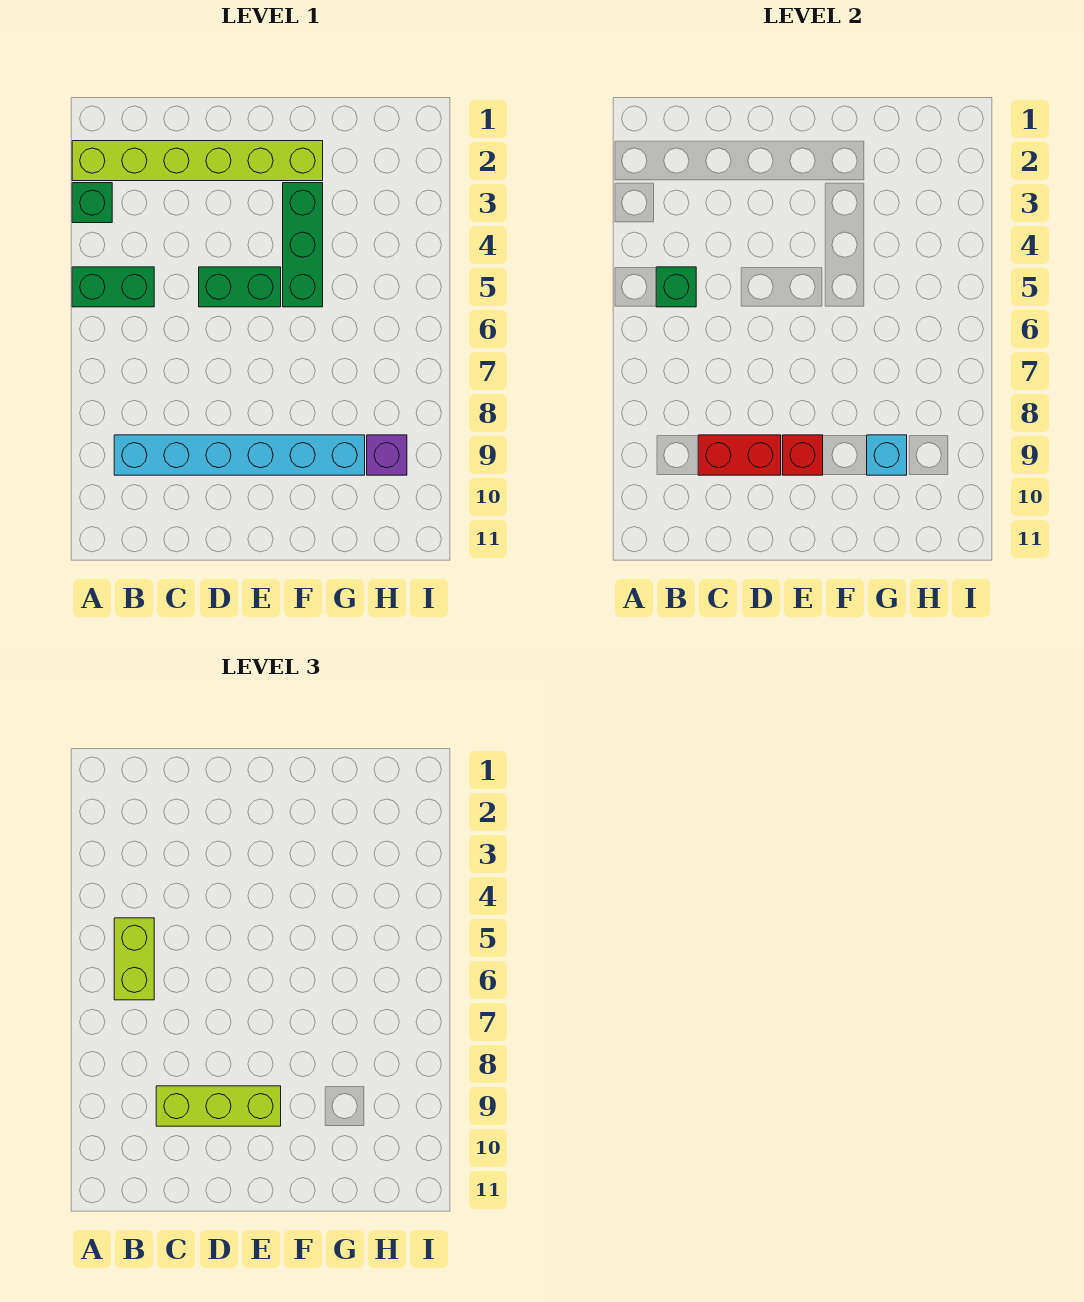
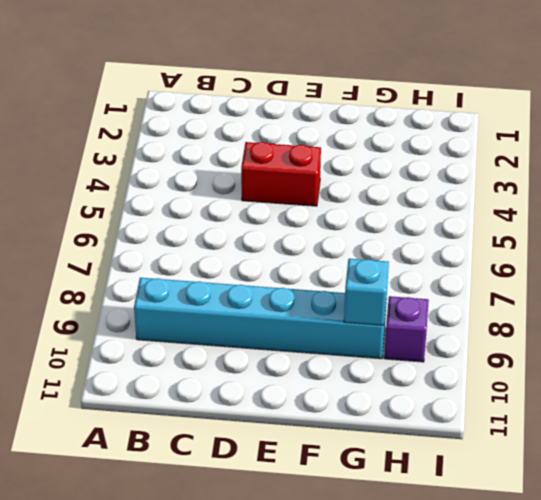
red brick D4:E4 level 1 -> red brick C9:D9 level 2
none -> lime brick A2:F2 level 1
none -> green brick A3 level 1
none -> green brick A5:B5 level 1

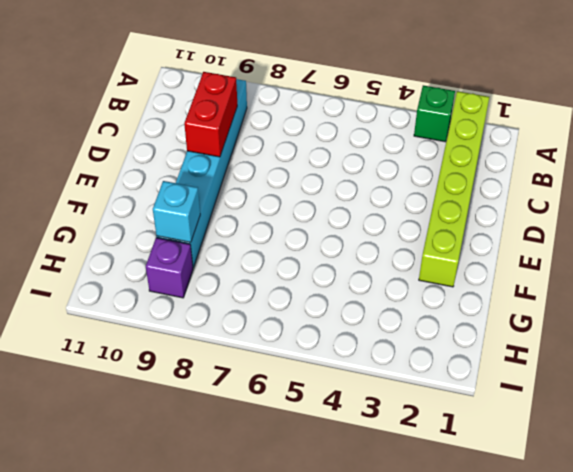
none -> green brick A5:B5 level 1
none -> green brick D5:E5 level 1
none -> green brick F3:F5 level 1

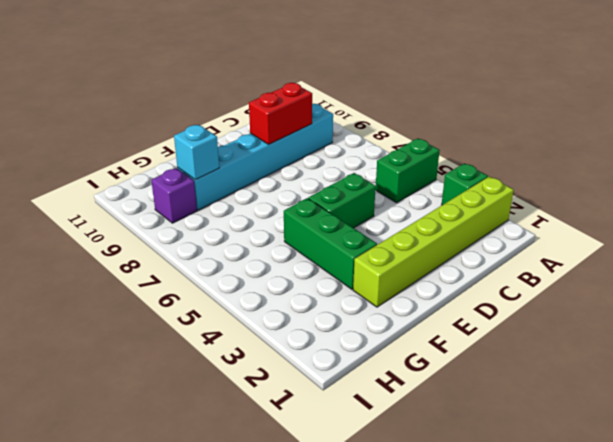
none -> green brick B5 level 2
none -> red brick E9 level 2
none -> lime brick B5:B6 level 3

